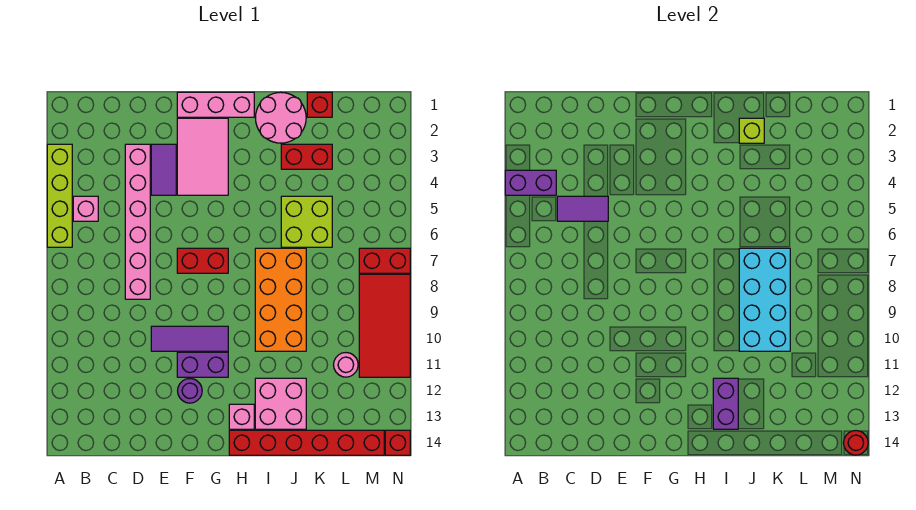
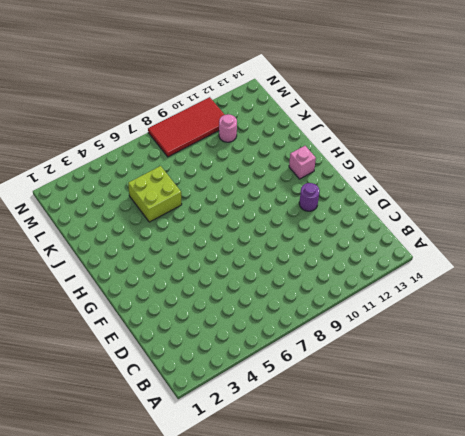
none -> lime brick A3:A6 level 1
none -> pink brick B5 level 1
none -> pink brick D3:D8 level 1

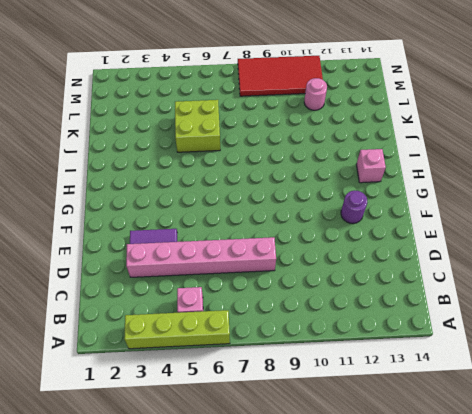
none -> purple tile E10:G10 level 1
none -> pink brick F1:H1 level 1
none -> pink tile F2:G4 level 1

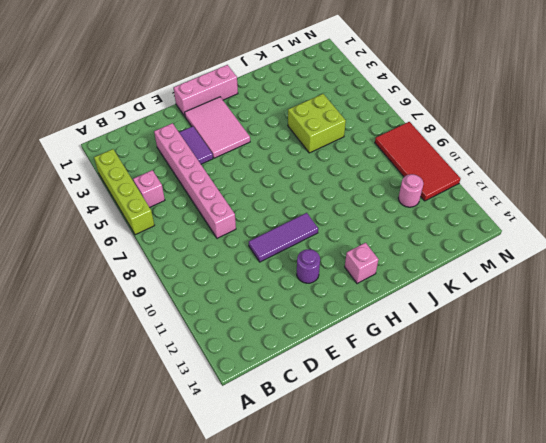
none -> red brick F7:G7 level 1
none -> purple brick F11:G11 level 1
none -> red brick H14:M14 level 1

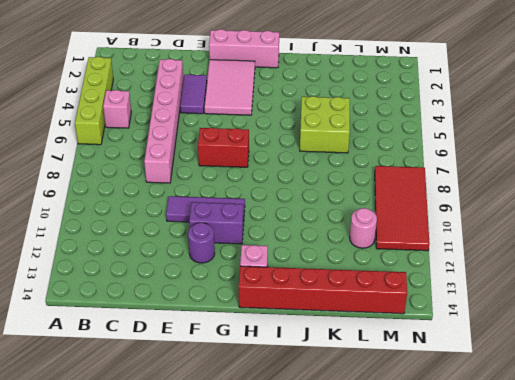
none -> pink round brick I1:J2 level 1
none -> orange brick I7:J10 level 1
none -> pink brick I12:J13 level 1

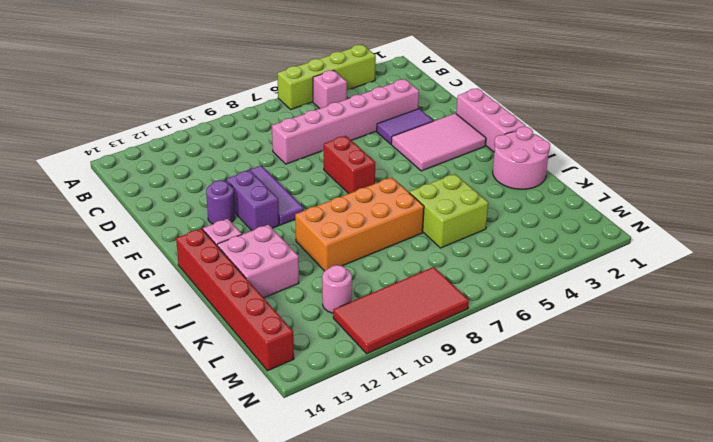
none -> red brick J3:K3 level 1
none -> red brick K1 level 1
none -> red brick M7:N7 level 1

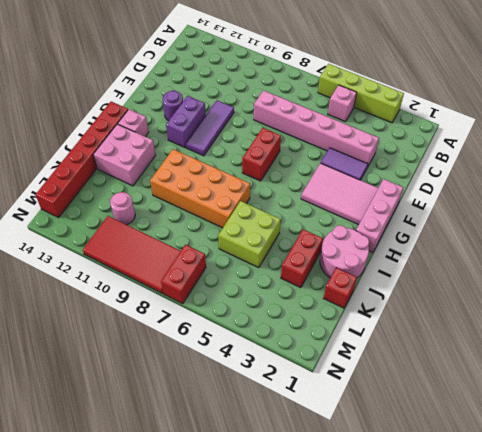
none -> red brick N14 level 1
none -> purple brick A4:B4 level 2
none -> purple tile C5:D5 level 2

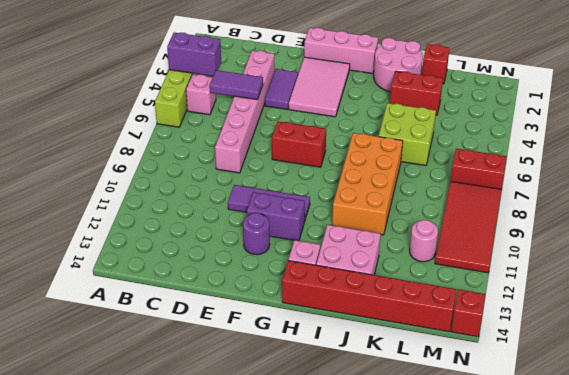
none -> purple brick I12:I13 level 2
none -> lime brick J2 level 2
none -> cyan brick J7:K10 level 2

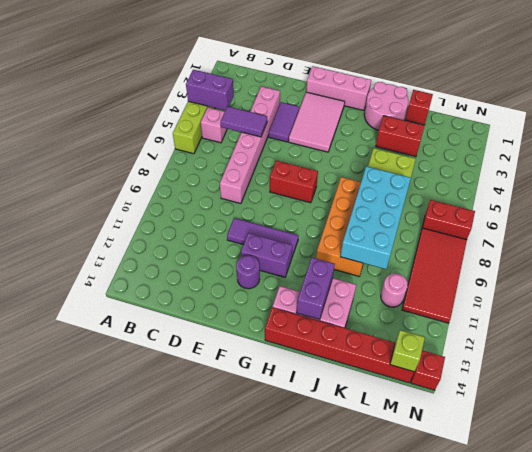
lime brick M14 level 2 -> lime brick J2 level 2
none -> red round brick N14 level 2

